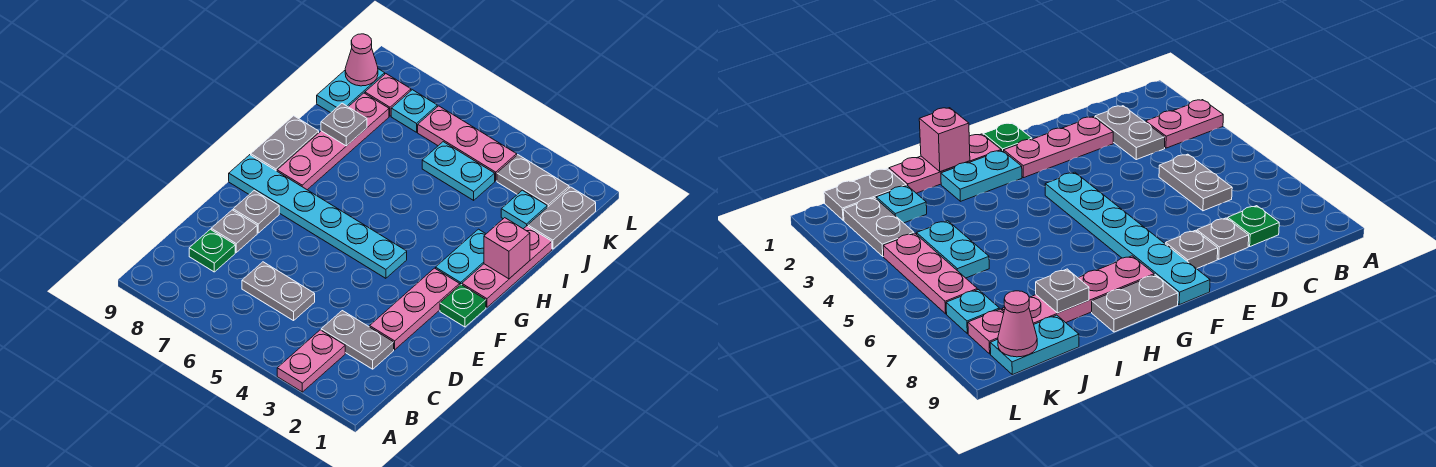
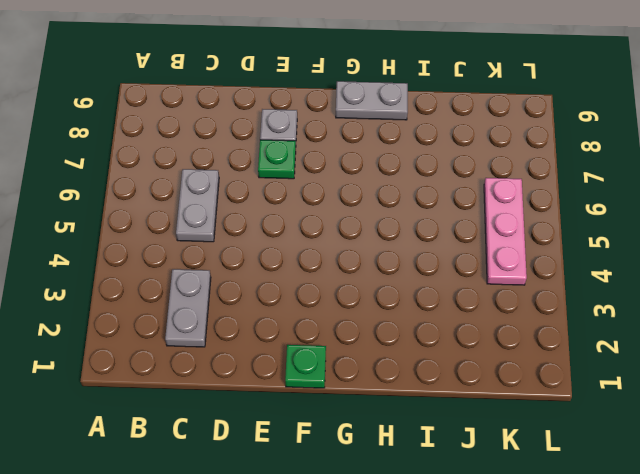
green plate E7 level 1 -> green plate C8 level 1
none -> pink plate A3:B3 level 1
none -> pink plate D2:F2 level 1
none -> grey plate D8 level 1

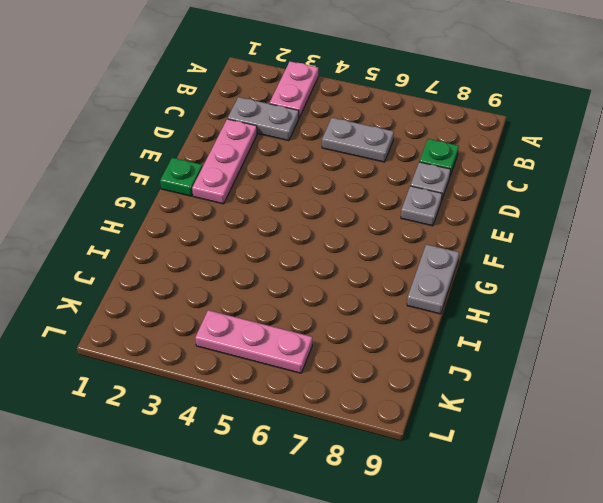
none -> cyan plate F4:F9 level 1
none -> pink plate G1:I1 level 1
none -> cyan plate G2:H2 level 1

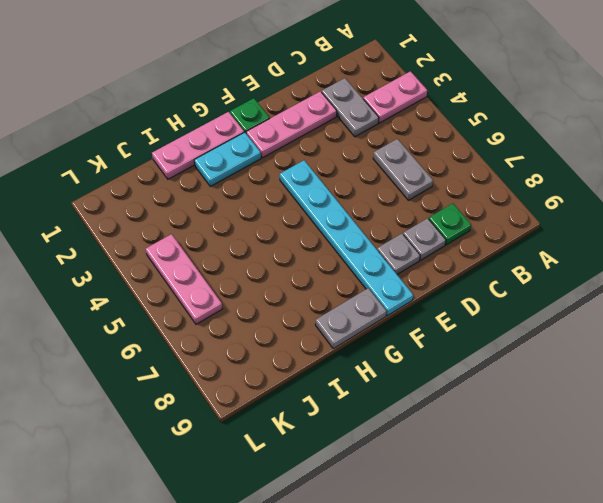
none -> pink plate G8:J8 level 1
none -> grey plate J1:K1 level 1
none -> cyan plate J2 level 1

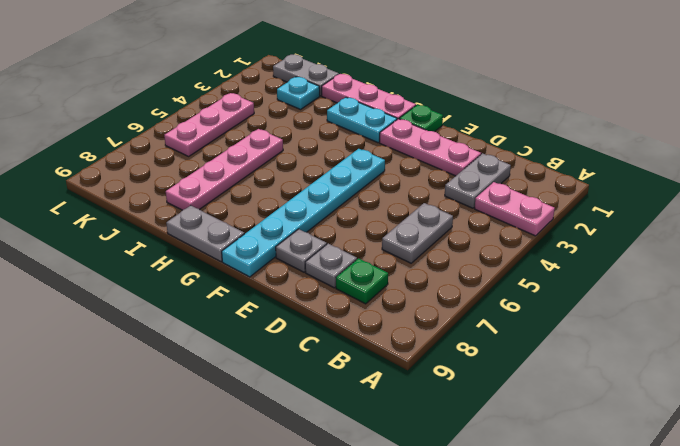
pink plate I5:I8 level 1 -> pink plate G8:J8 level 1
none -> cyan plate J4:J5 level 1
none -> cyan plate J9:K9 level 1
none -> grey plate K2:K3 level 1

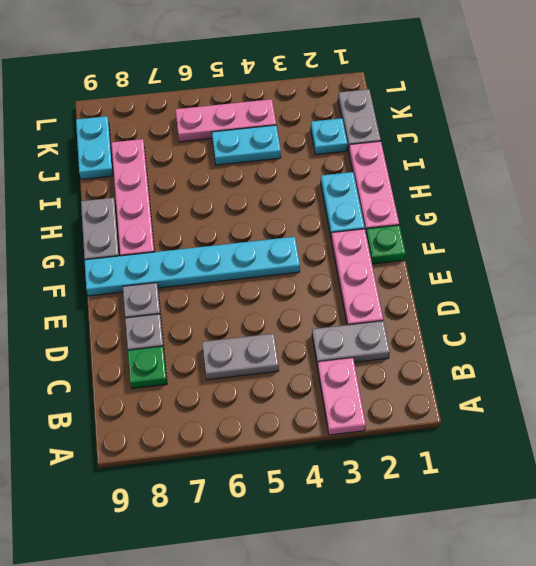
none -> grey plate K2:K3 level 1
none -> cyan plate K7 level 1
none -> pink plate K8 level 1

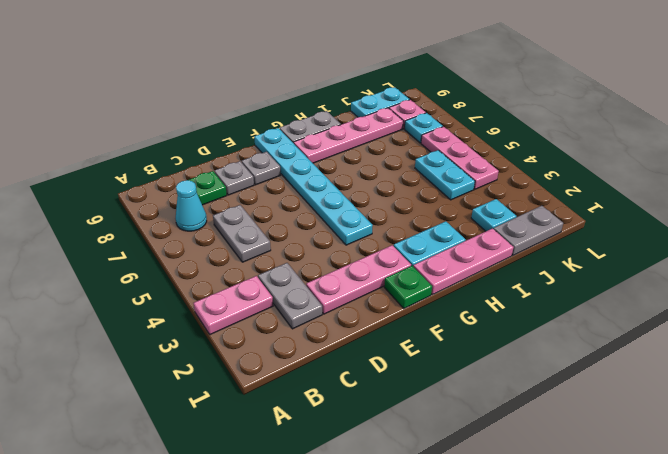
cyan cone B7 level 1 -> none
none -> grey plate K2:K3 level 1
none -> pink brick H1 level 2
none -> grey plate I8 level 2

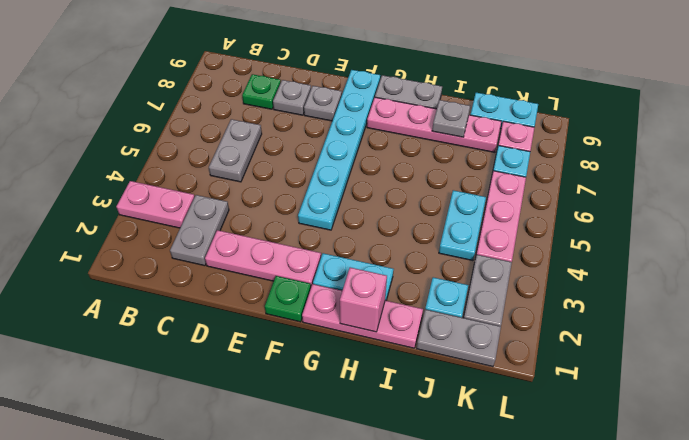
none -> pink cone K9 level 2

